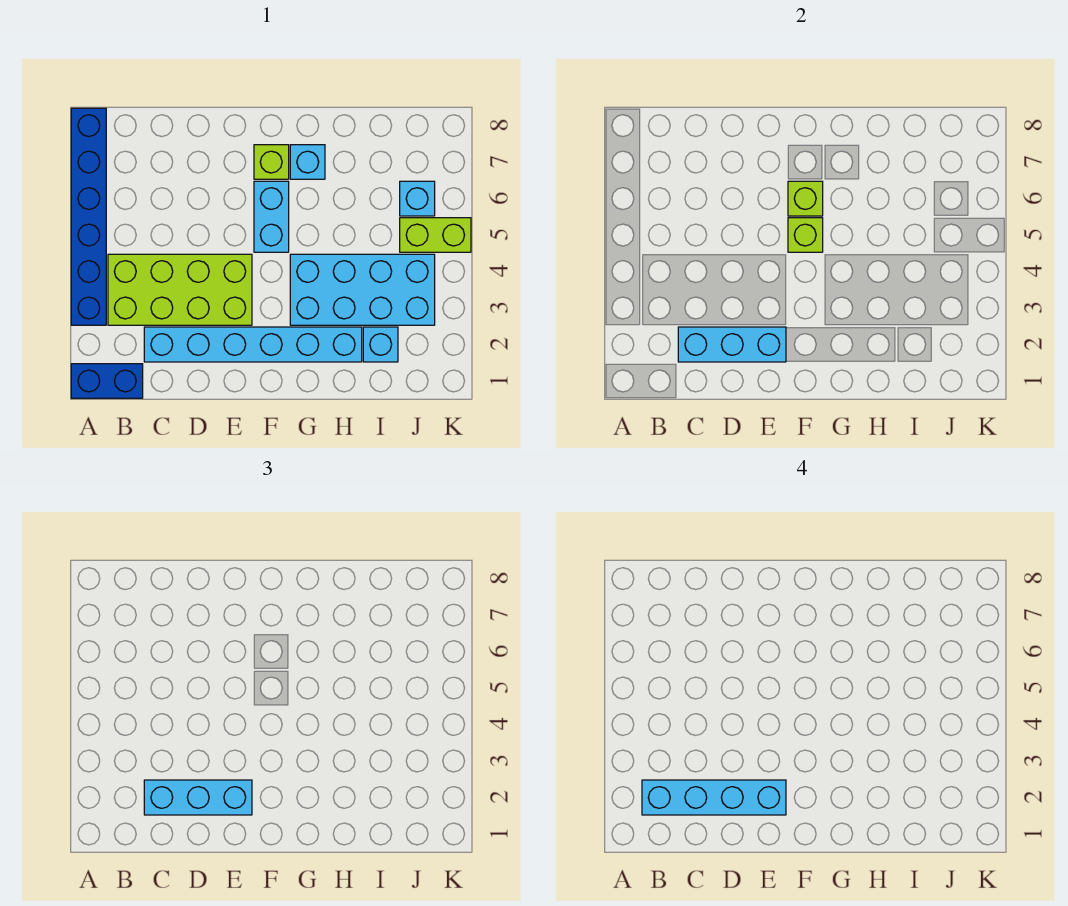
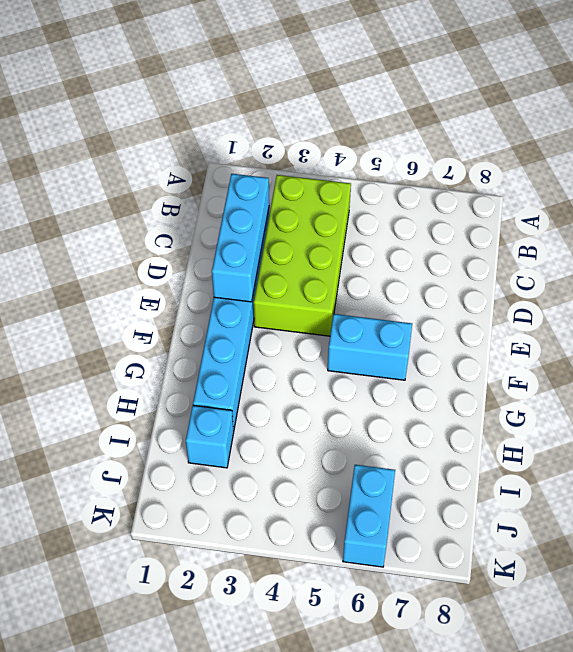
cyan brick J6:K6 level 1 -> cyan brick J6 level 1
none -> blue brick A1:B1 level 1
none -> blue brick A3:A8 level 1
none -> lime brick F7 level 1

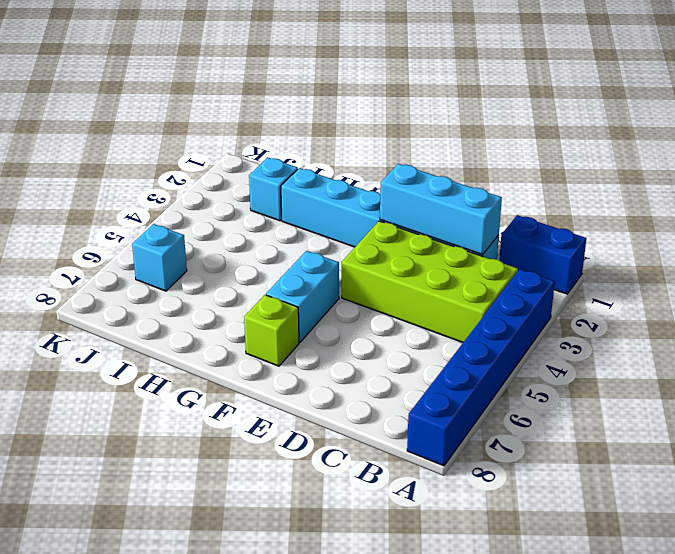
none -> cyan brick G3:J4 level 1
none -> cyan brick G7 level 1
none -> lime brick J5:K5 level 1

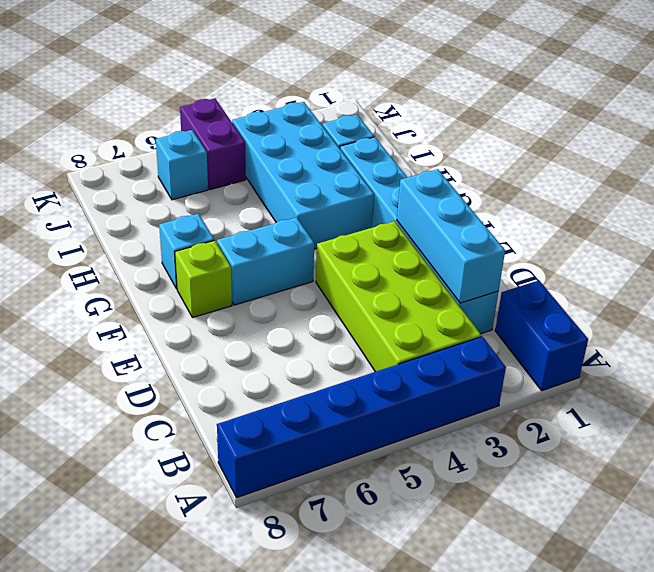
purple brick J5:K5 level 1 -> lime brick J5:K5 level 1
none -> lime brick F5 level 2
none -> lime brick F6 level 2
none -> cyan brick C2:E2 level 3

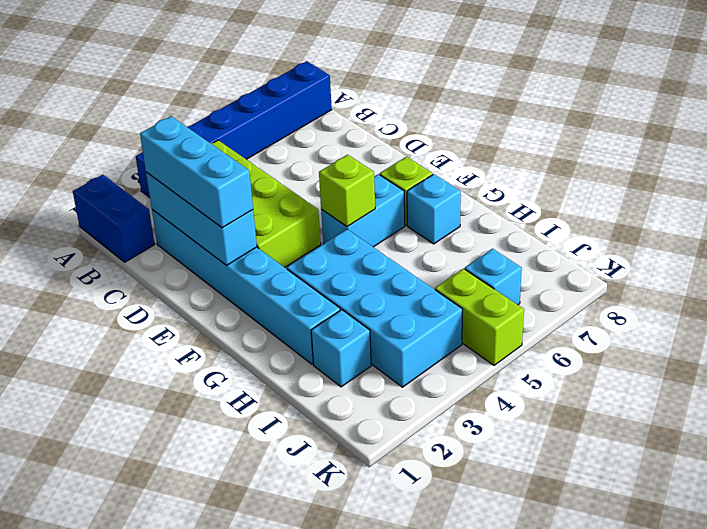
none -> lime brick F6 level 2
none -> cyan brick B2:E2 level 4

